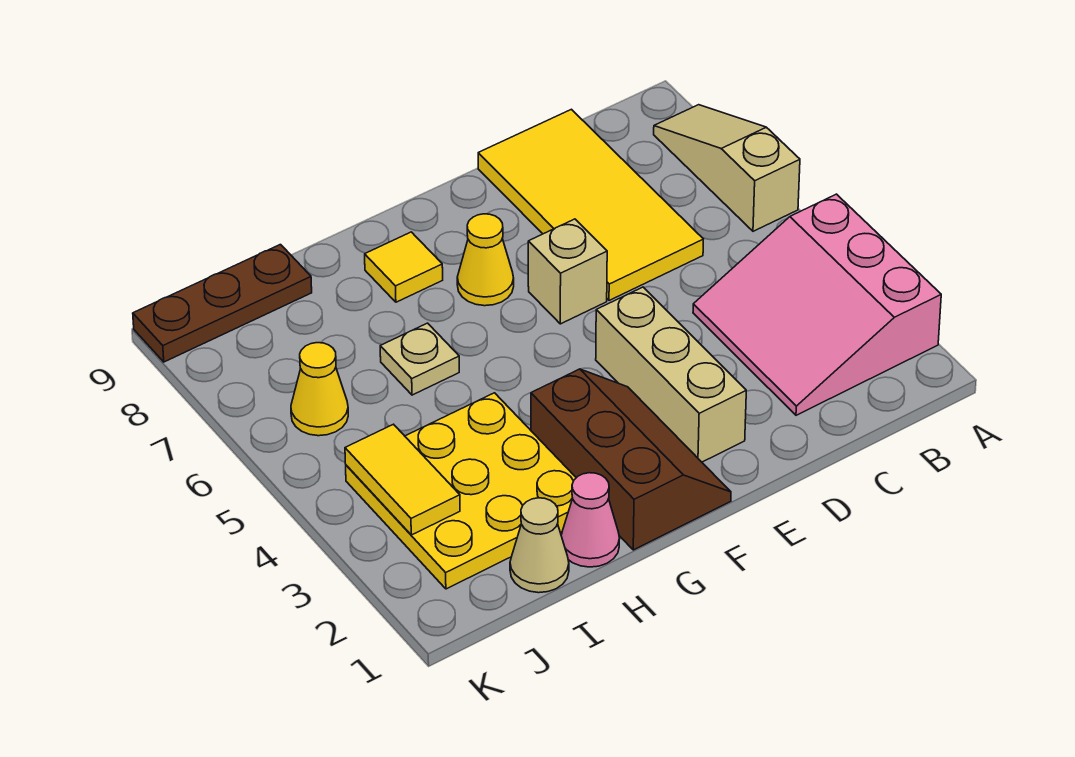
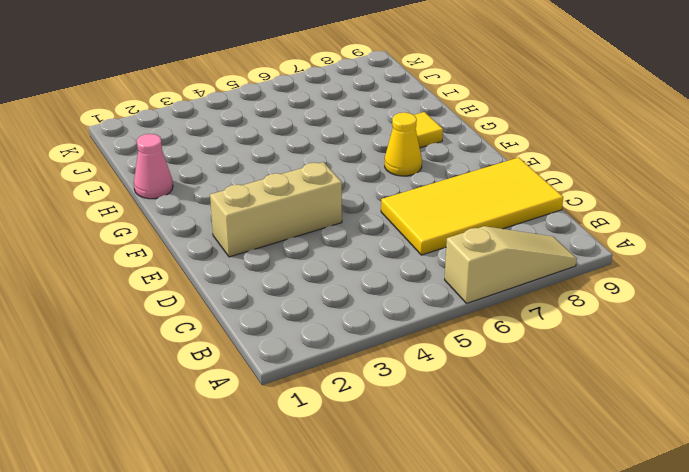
none -> pink slope A2:C4 level 1 top A
none -> tan brick E6 level 1
none -> brown slope F1:G3 level 1 top G

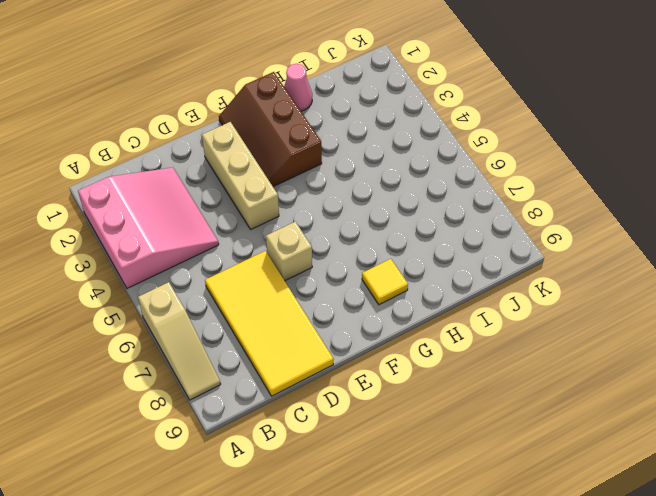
none -> yellow cone F7 level 1
none -> yellow plate H2:J4 level 1
none -> tan plate H6 level 1

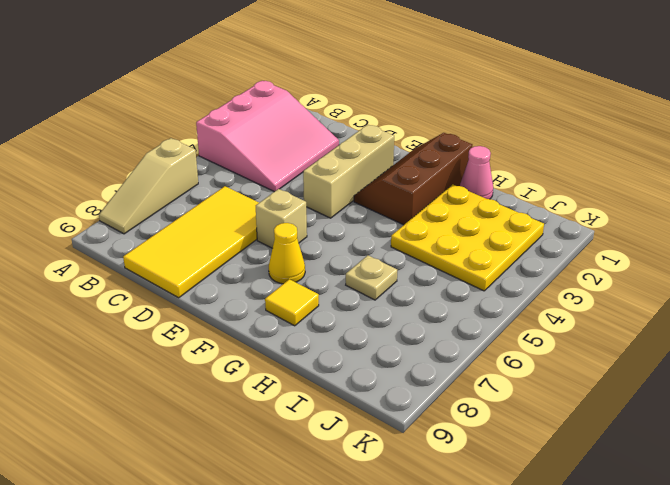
none -> tan cone I1 level 1
none -> brown plate I9:K9 level 1
none -> yellow cone J6 level 1

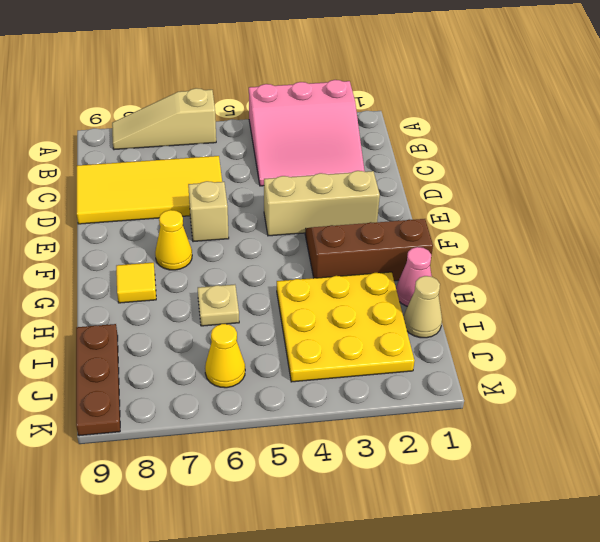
none -> yellow tile J3:J4 level 2

